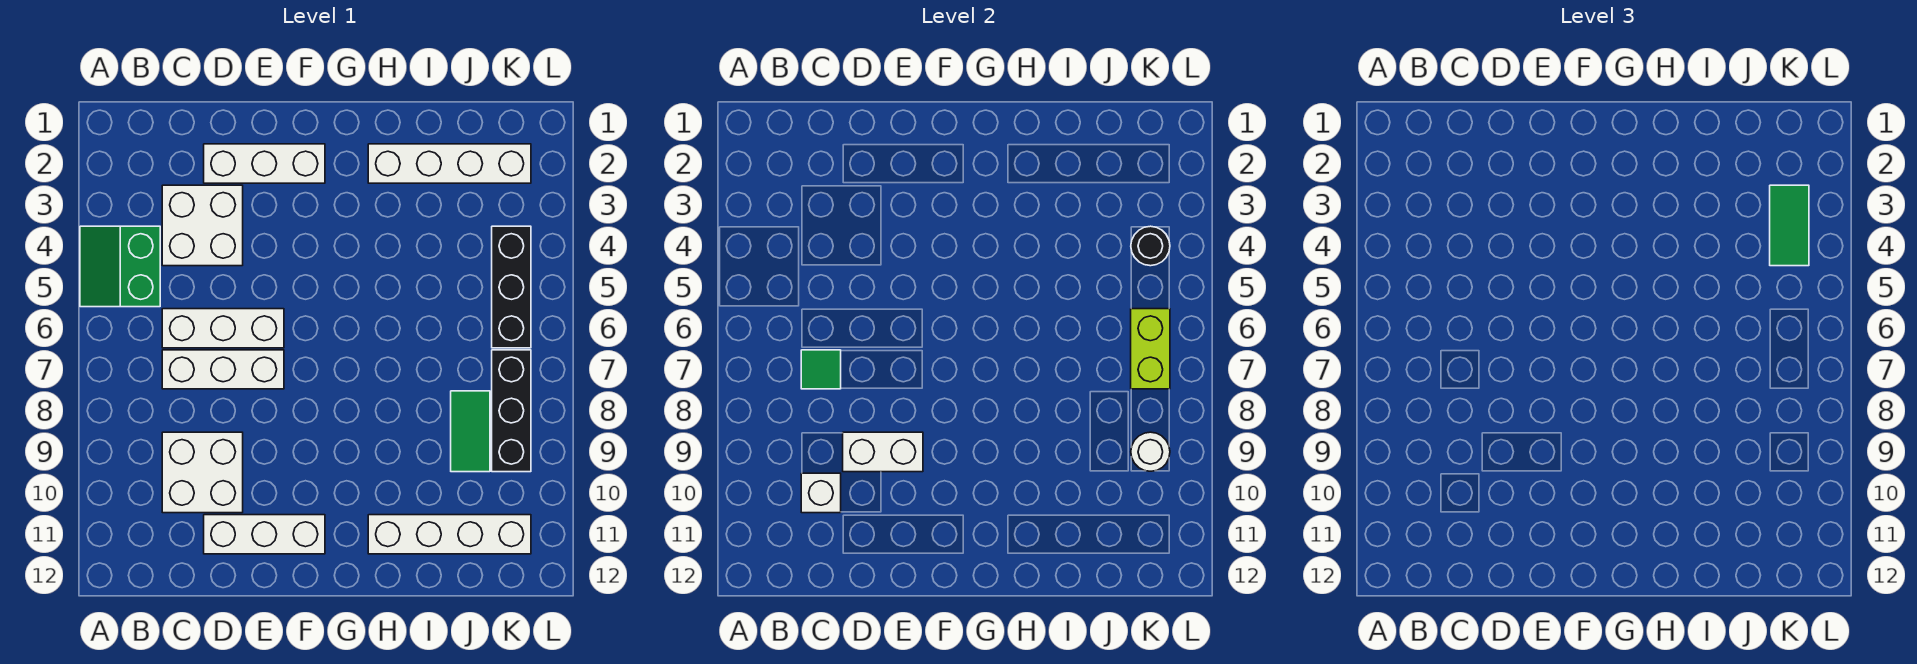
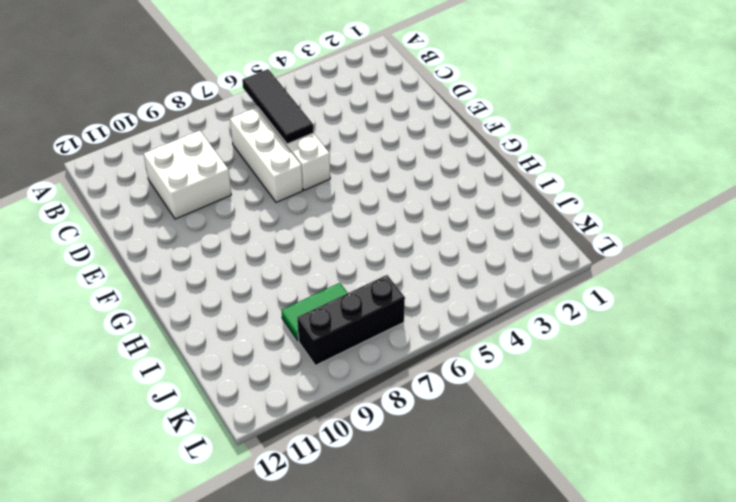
black tile B6:D6 level 2 -> none
none -> green slope A4:B5 level 1 top B
none -> white brick C3:D4 level 1
none -> white brick D2:F2 level 1

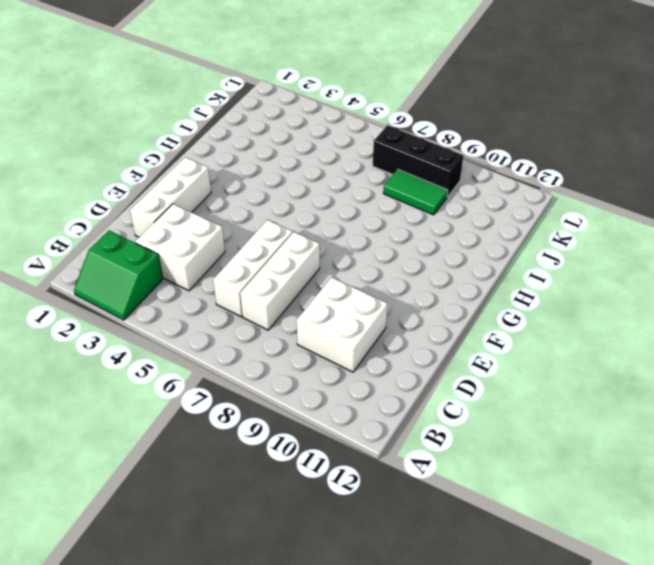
green slope A2:B3 level 1 top B -> green slope A4:B5 level 1 top B
none -> white brick D11:F11 level 1
none -> white brick H2:K2 level 1
none -> white brick H11:K11 level 1

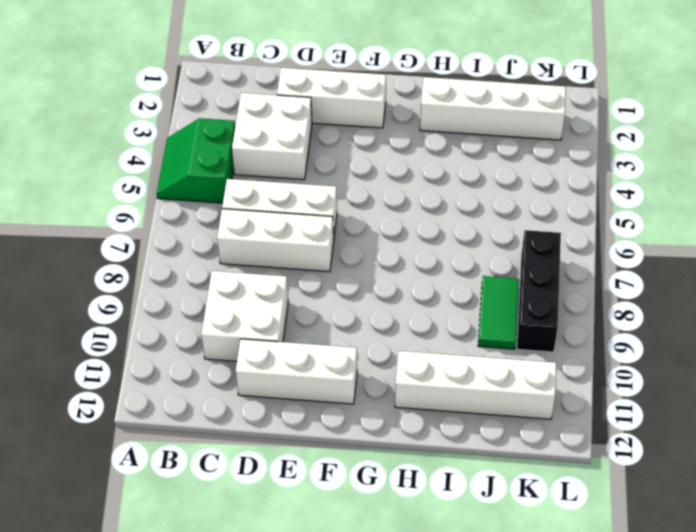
none -> black brick K4:K6 level 1
none -> green tile C7 level 2
none -> white brick C10 level 2

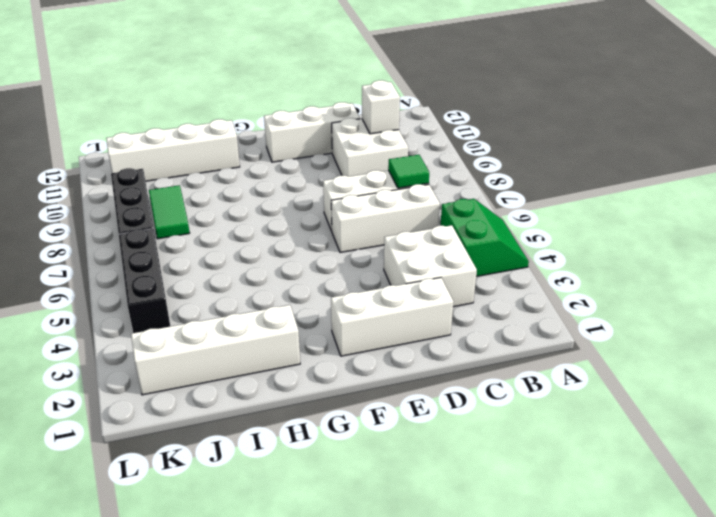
none -> white brick D9:E9 level 2
none -> black round brick K4 level 2
none -> lime brick K6:K7 level 2

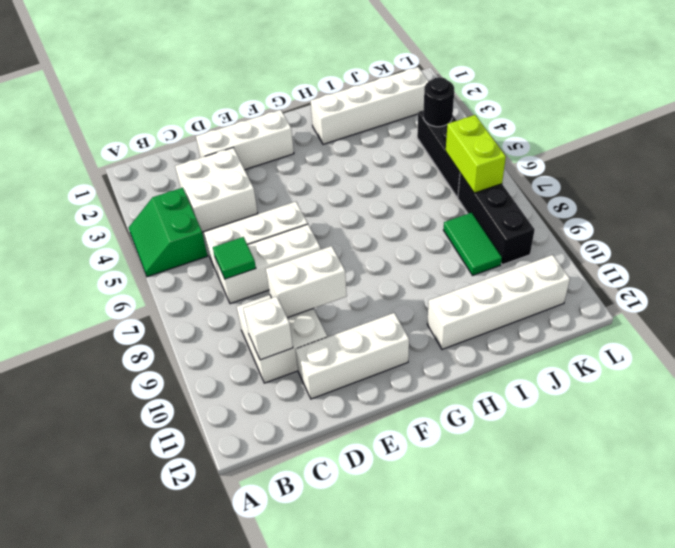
none -> white round brick K9 level 2
none -> green tile K3:K4 level 3

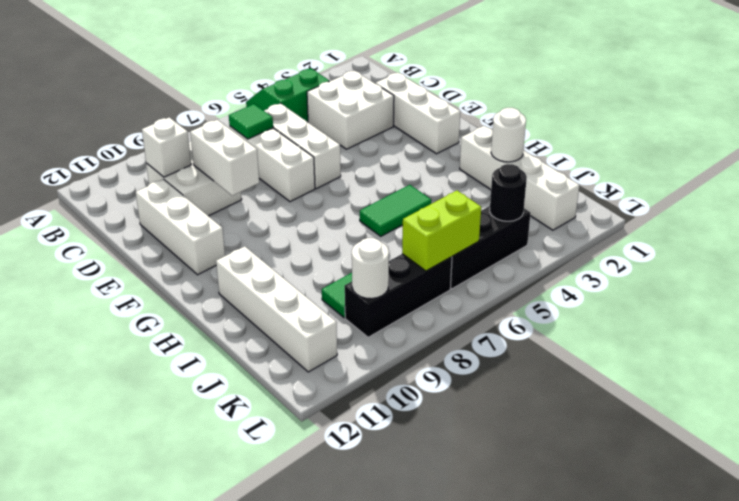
green tile H5:H6 level 1 -> green tile K3:K4 level 3
white round brick I2 level 2 -> none

